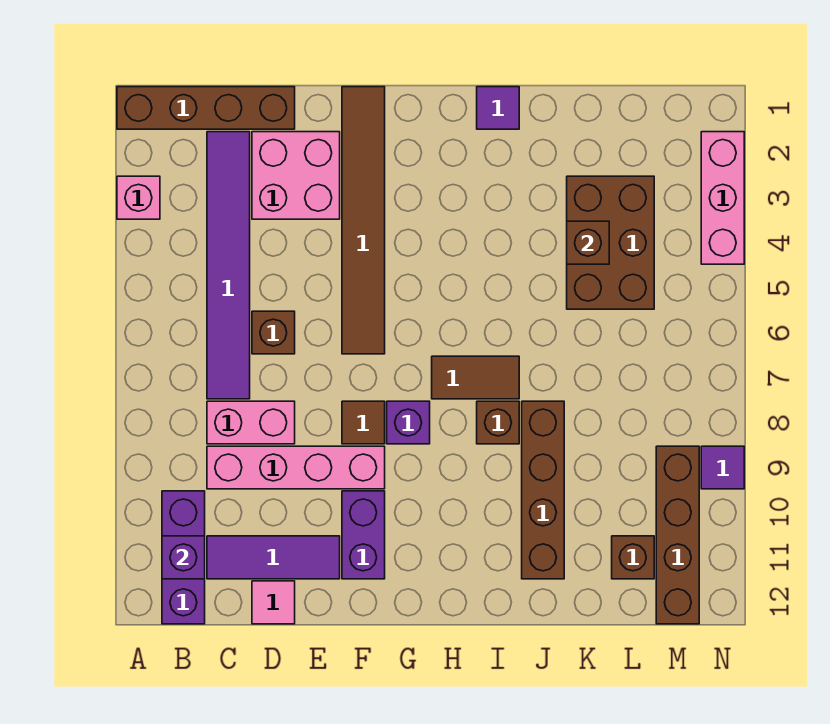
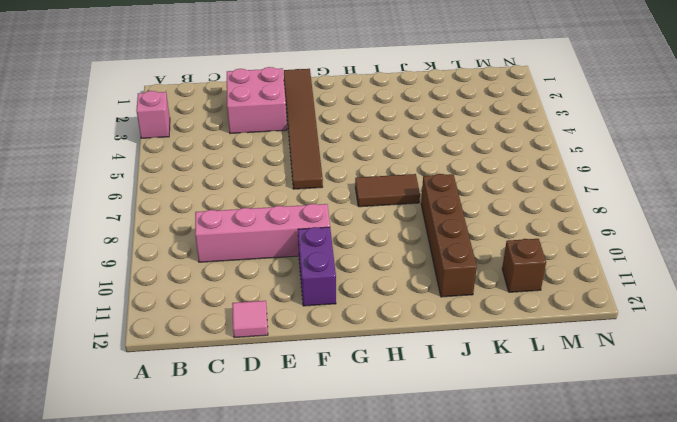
none -> brown brick A1:D1 level 1
none -> purple brick B10:B12 level 1
none -> purple tile C2:C7 level 1

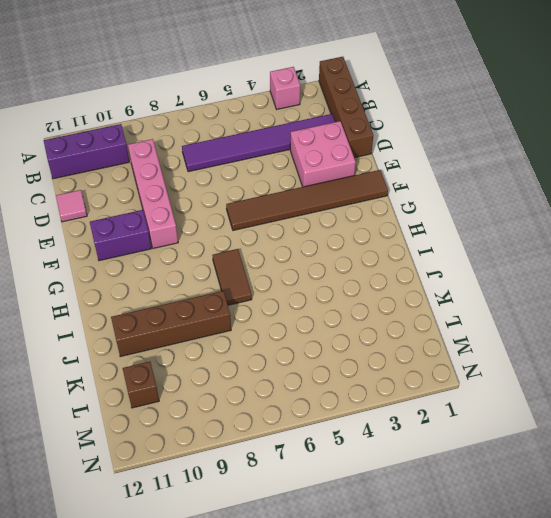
none -> pink brick C8:D8 level 1
none -> purple tile C11:E11 level 1
none -> brown brick D6 level 1

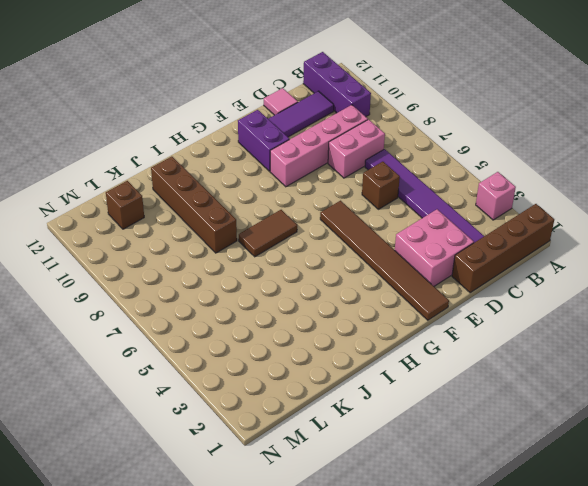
none -> brown tile F8 level 1
none -> purple brick G8 level 1
none -> purple tile I1 level 1

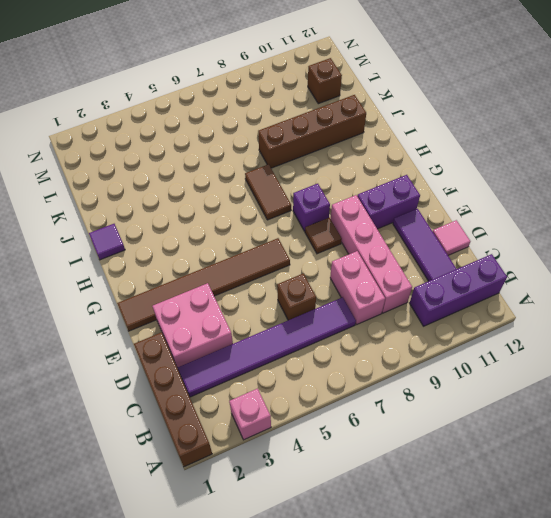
none -> brown brick I8 level 1
none -> brown brick K3:L5 level 1
none -> brown brick M9:M12 level 1

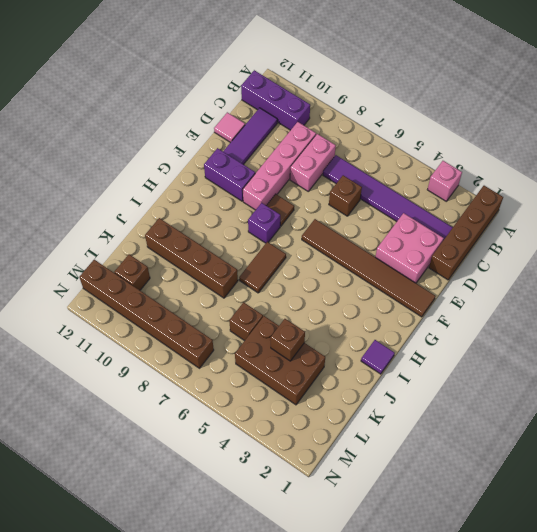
brown brick K6 level 1 -> brown brick I8 level 1
brown brick M7:M12 level 1 -> brown brick M9:M12 level 1
none -> pink brick N2:N4 level 1
none -> purple tile N9 level 1
none -> purple brick B11 level 2

